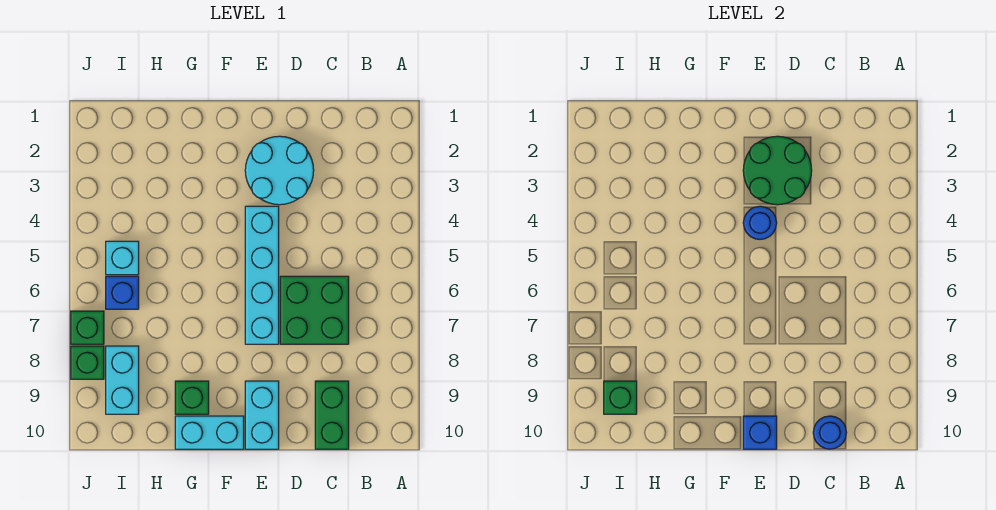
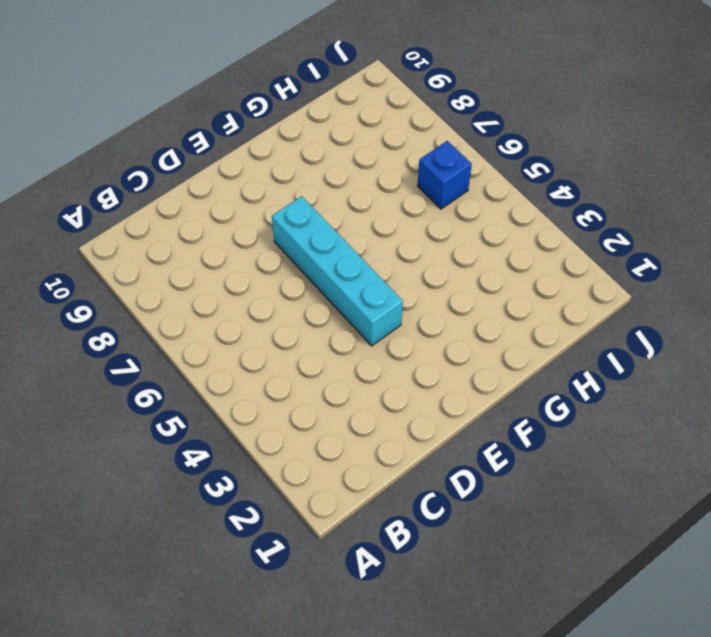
none -> green brick C6:D7 level 1
none -> green brick C9:C10 level 1
none -> cyan round brick D2:E3 level 1

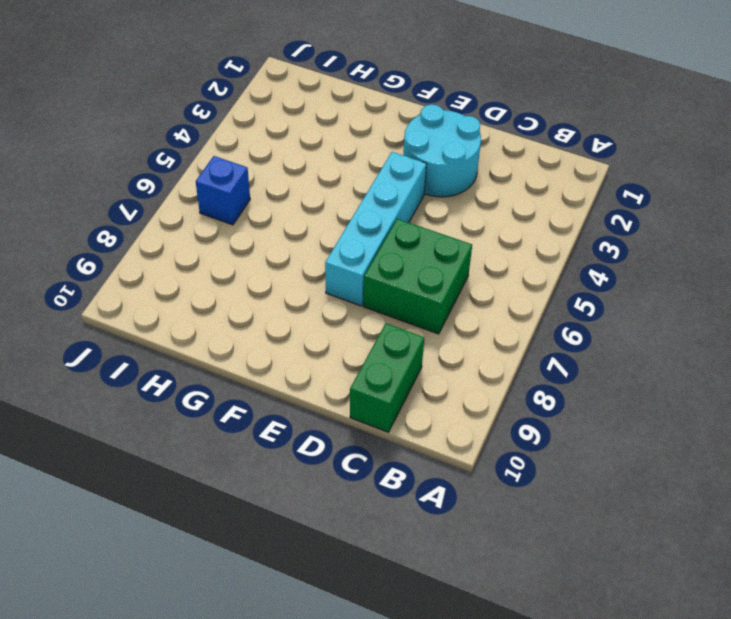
none -> cyan brick E9:E10 level 1
none -> cyan brick F10:G10 level 1
none -> green brick G9 level 1

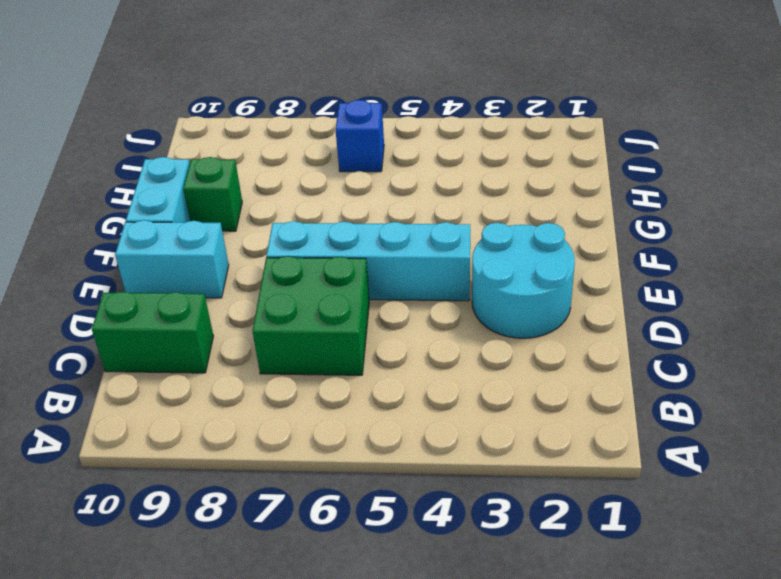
none -> cyan brick I5 level 1
none -> cyan brick I8:I9 level 1
none -> green brick J7 level 1

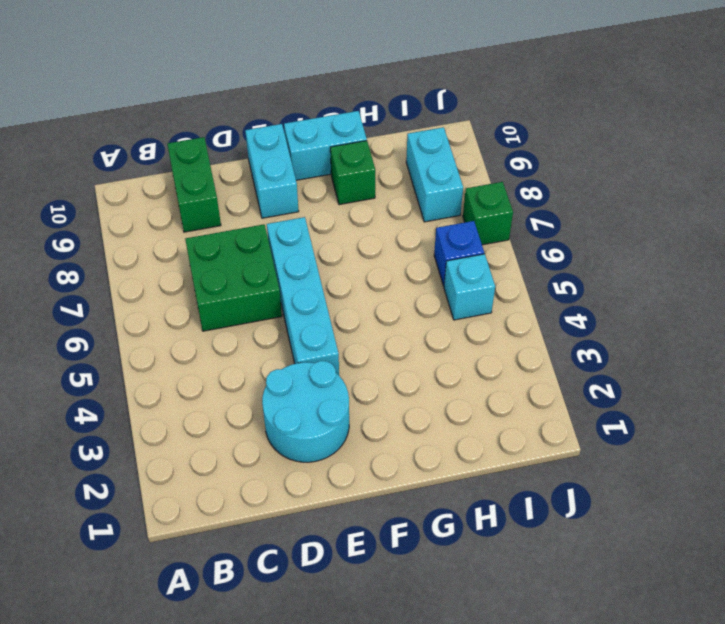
none -> green brick J8 level 1
none -> blue round brick C10 level 2
none -> green round brick D2:E3 level 2

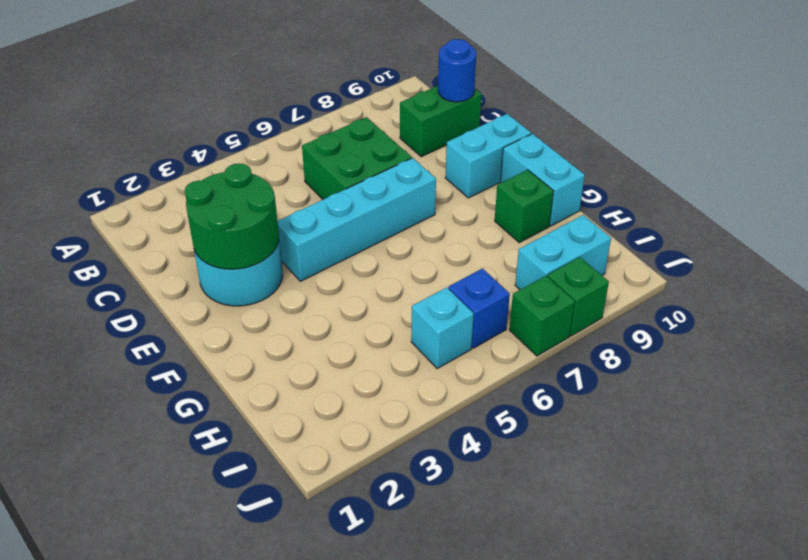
none -> blue round brick E4 level 2
none -> blue brick E10 level 2
none -> green brick I9 level 2

